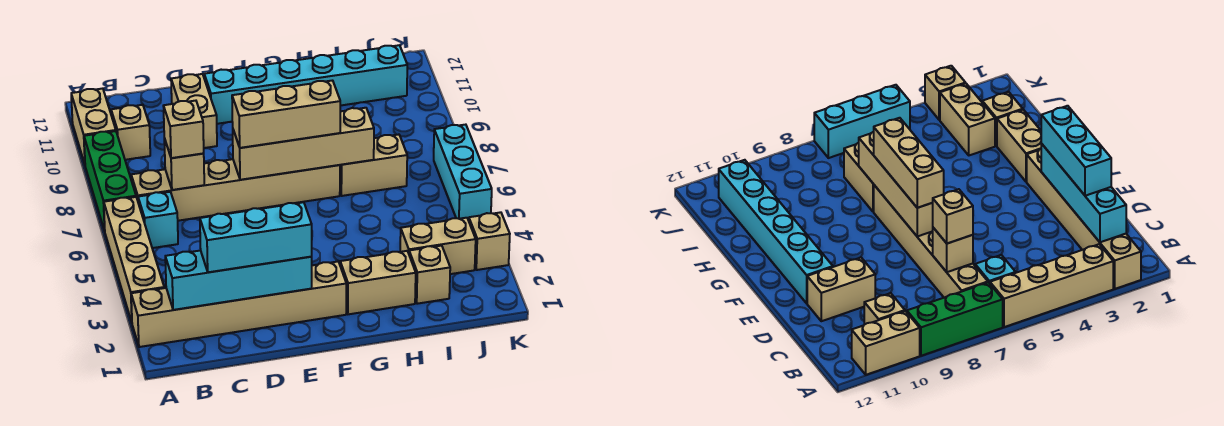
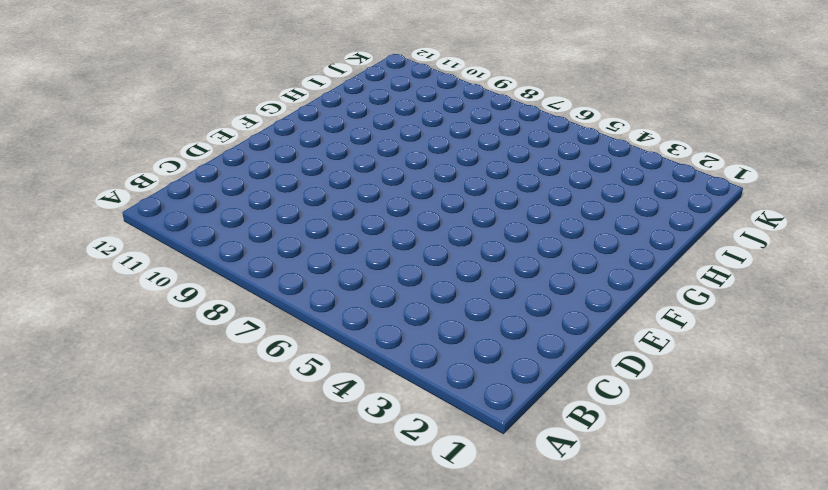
none -> tan brick A2:F2 level 1
none -> tan brick A3:A6 level 1
none -> green brick A7:A9 level 1

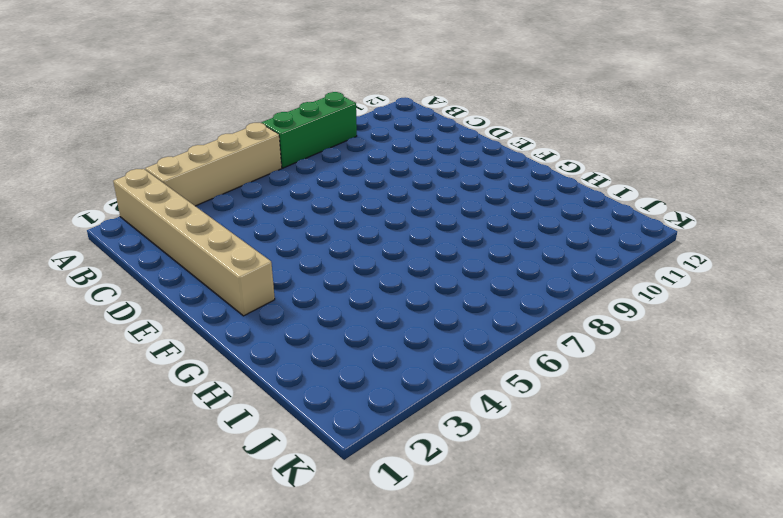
none -> tan brick A10:A11 level 1
none -> cyan brick B6 level 1
none -> tan brick B7:G7 level 1

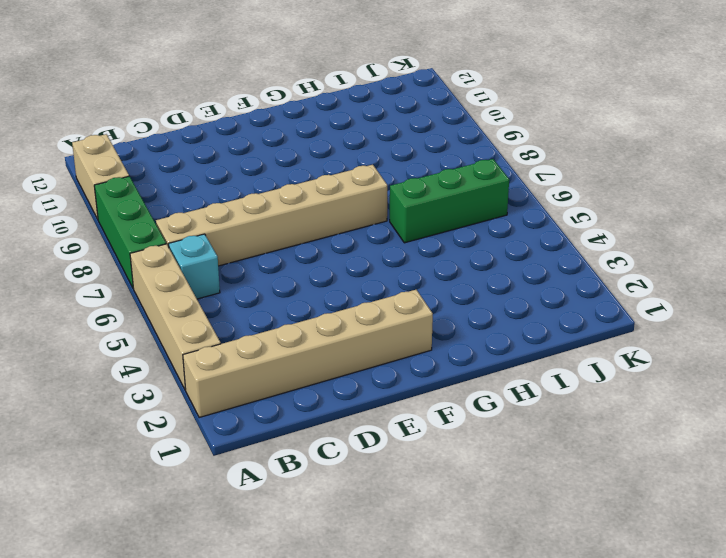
green brick H6:J6 level 1 -> none
none -> tan brick B10 level 1
none -> tan brick D10:D11 level 1
none -> cyan brick E11:J11 level 1

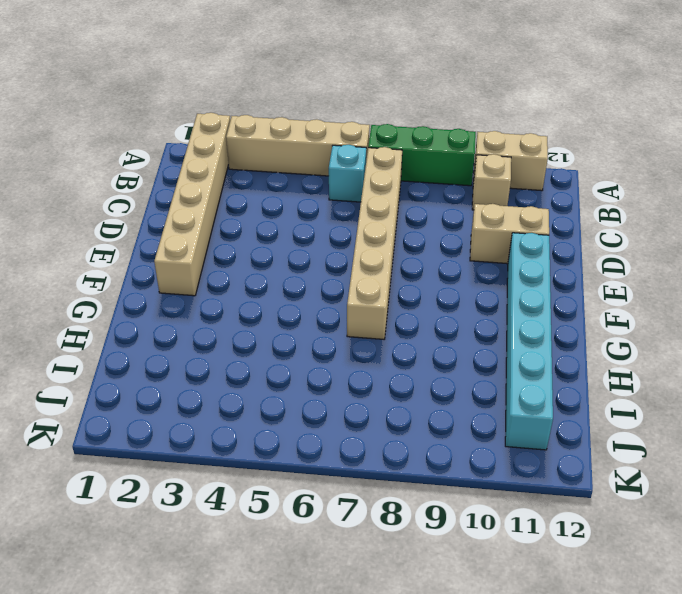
none -> tan brick G2:H2 level 1
none -> tan brick H7:I7 level 1
none -> tan brick I2 level 1

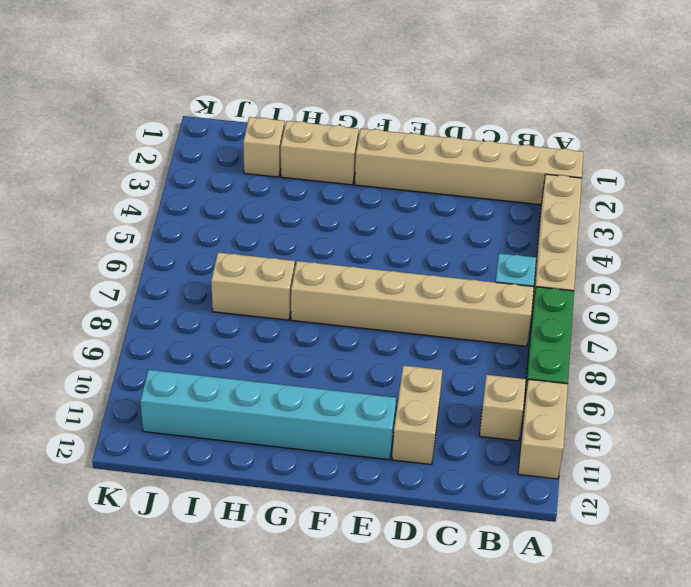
none -> tan brick I3:J3 level 1
none -> tan brick K3 level 1
none -> cyan brick K5:K7 level 1

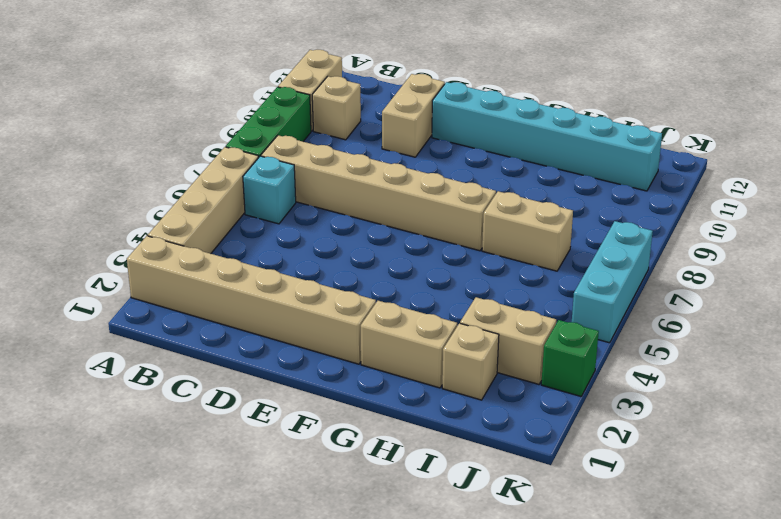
green brick K3 level 1 -> tan brick K3 level 1
none -> cyan brick B2:E2 level 2
none -> tan brick C7 level 2
none -> tan brick E7:H7 level 2

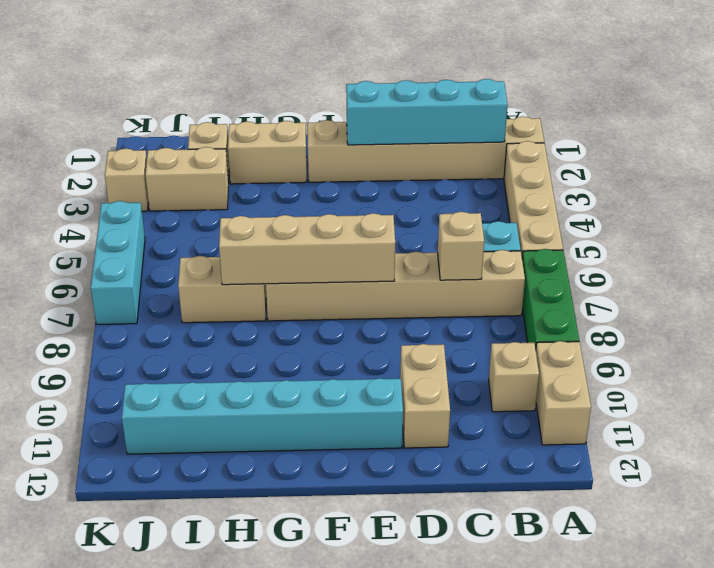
none -> cyan brick C2:E2 level 3
none -> tan brick C7 level 3
none -> tan brick E7:G7 level 3

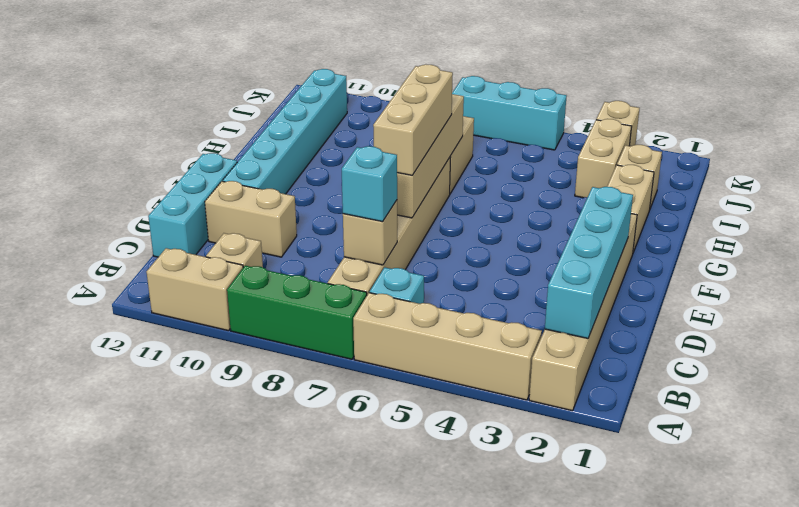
cyan brick C7 level 3 -> tan brick C7 level 3
cyan brick C12:E12 level 1 -> cyan brick C2:E2 level 3

